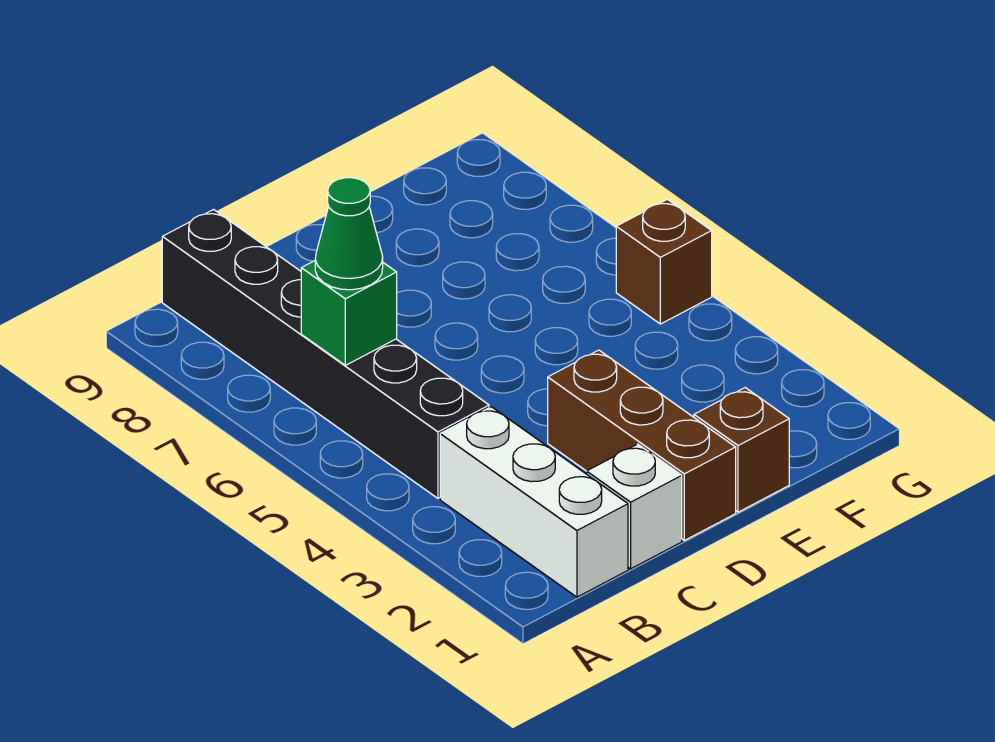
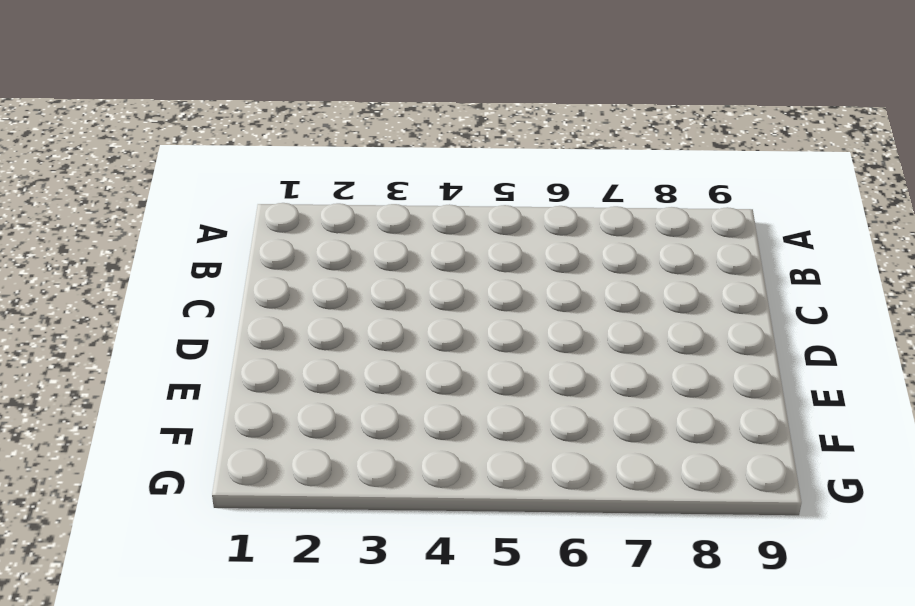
none -> white brick B1:B3 level 1
none -> black brick B4:B9 level 1

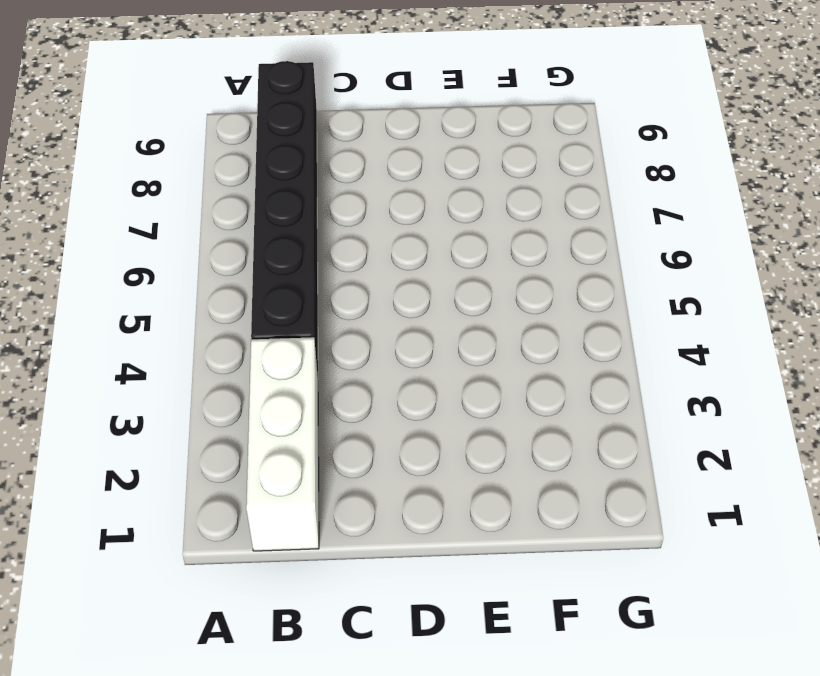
none -> white brick C1 level 1
none -> brown brick D1:D3 level 1

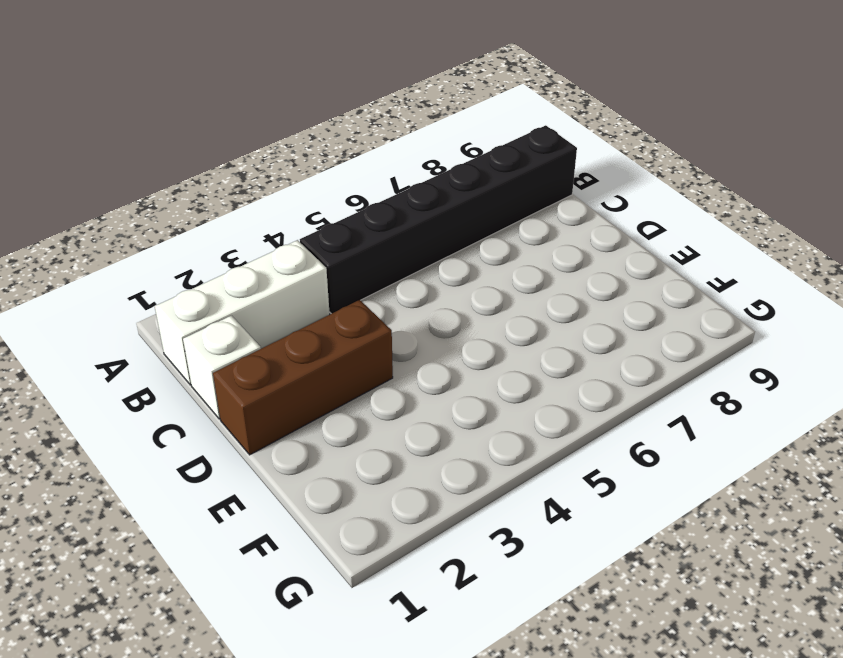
none -> brown brick E1 level 1
none -> brown brick G5 level 1

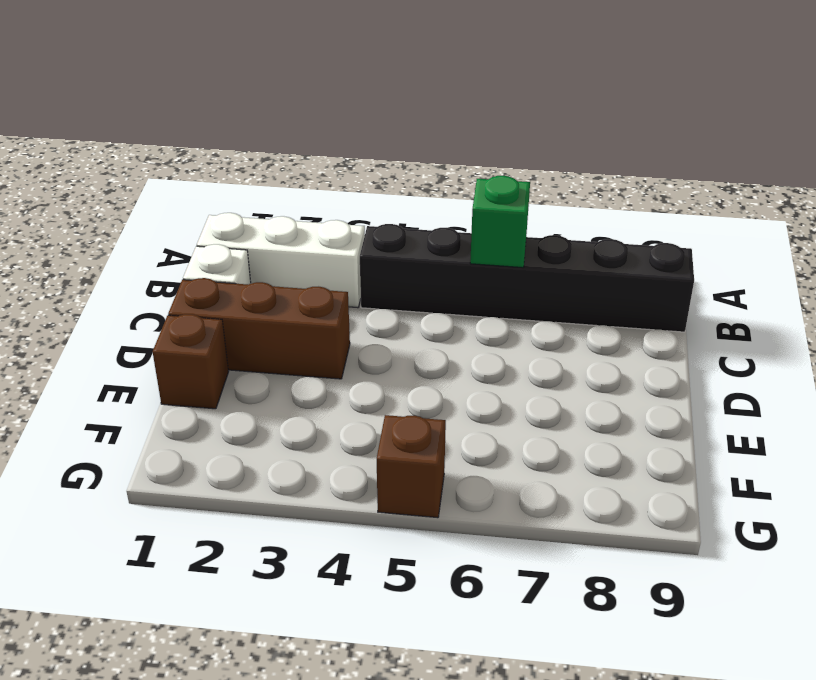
none -> green cone B6 level 3

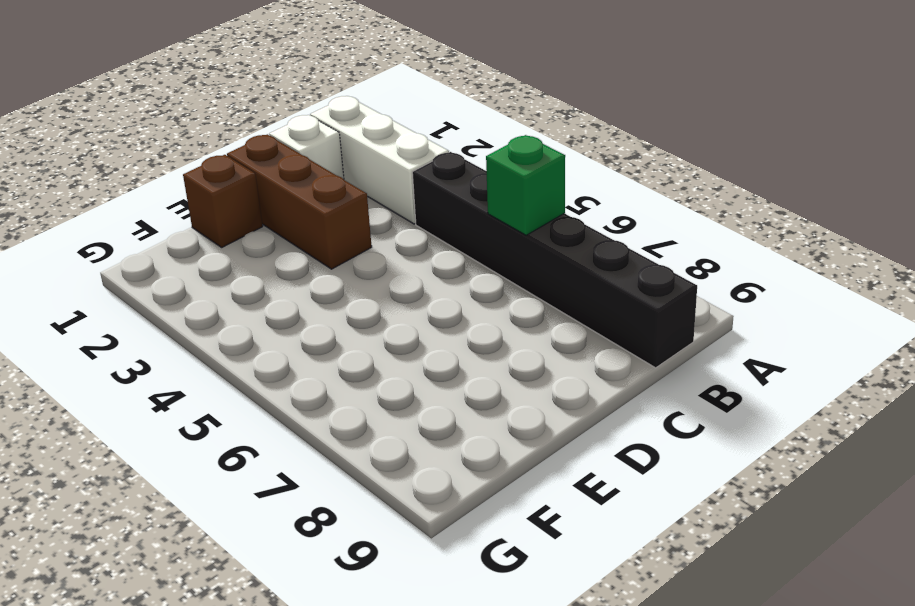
none -> brown brick G5 level 1
none -> green cone B6 level 3

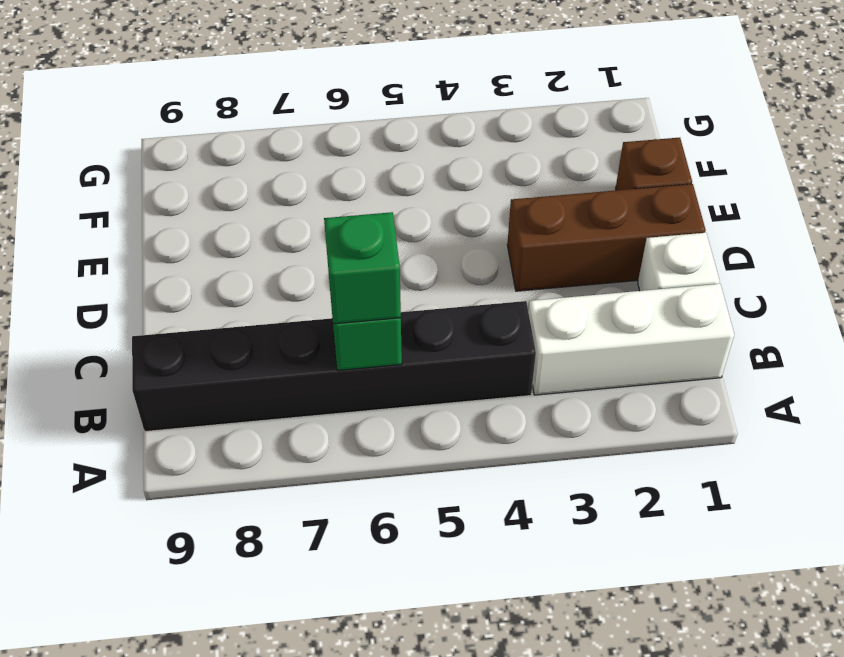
green brick B6 level 3 -> green cone B6 level 3
none -> brown brick G5 level 1

